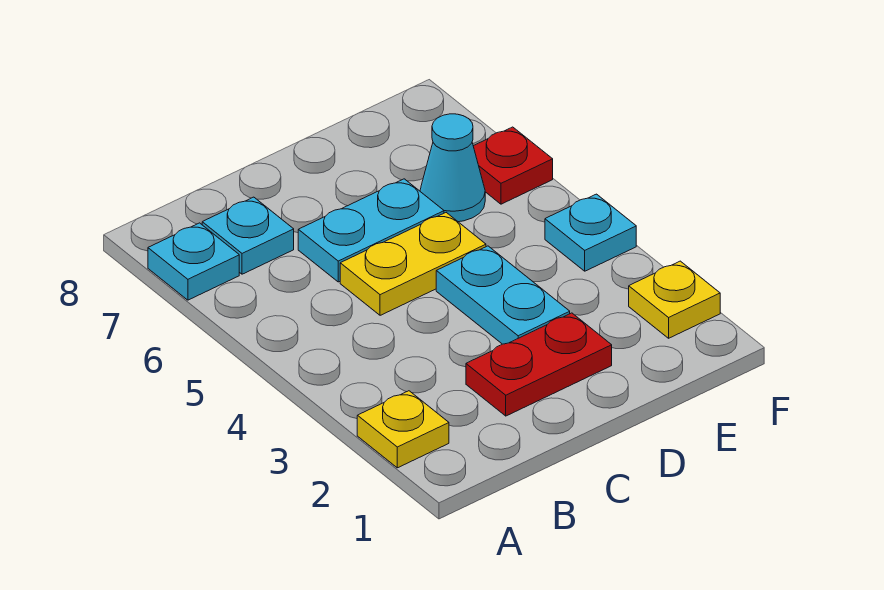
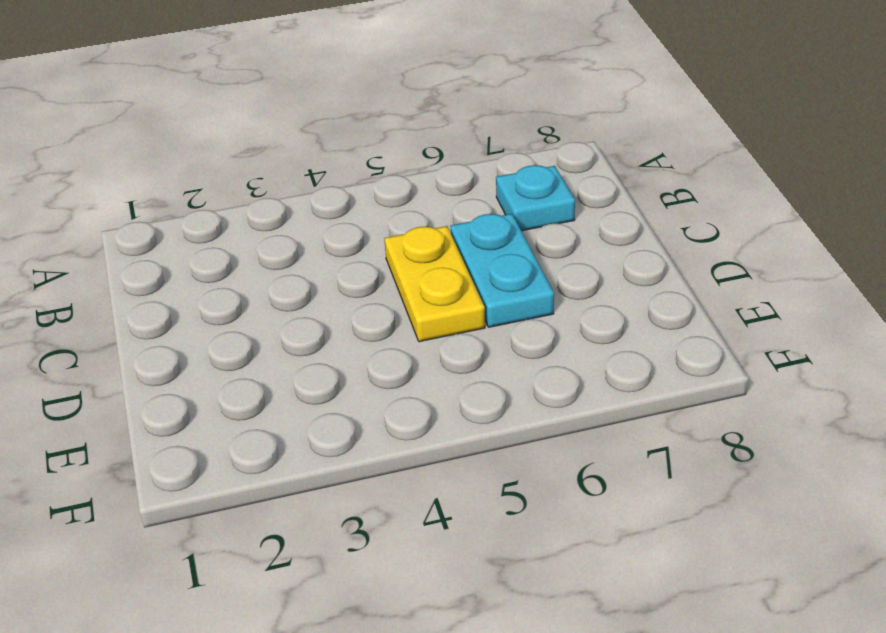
none -> yellow plate A2 level 1
none -> cyan plate A7 level 1

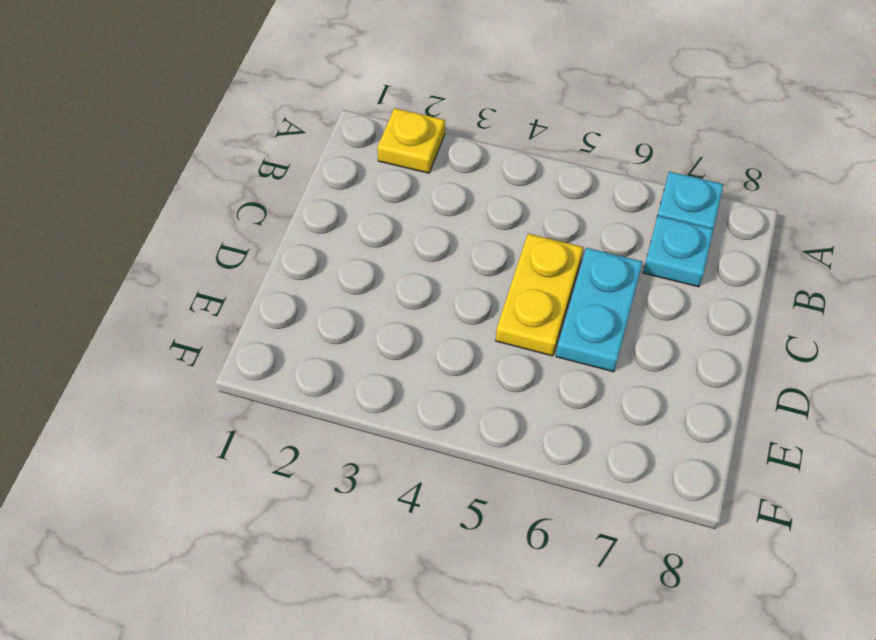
none -> red plate C2:D2 level 1
none -> cyan plate D3:D4 level 1

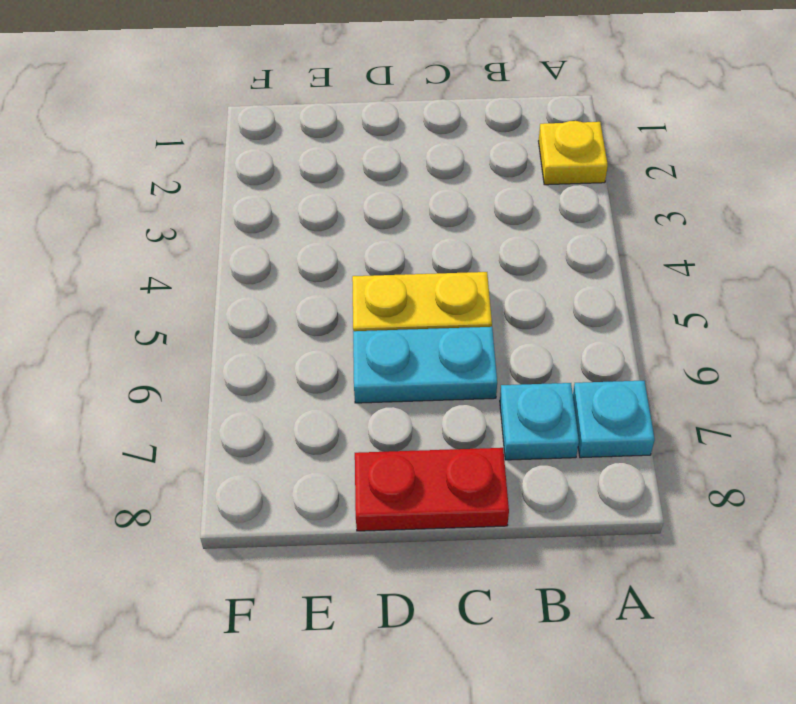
red plate C8:D8 level 1 -> red plate C2:D2 level 1
none -> cyan plate D3:D4 level 1
none -> cyan cone E6 level 1

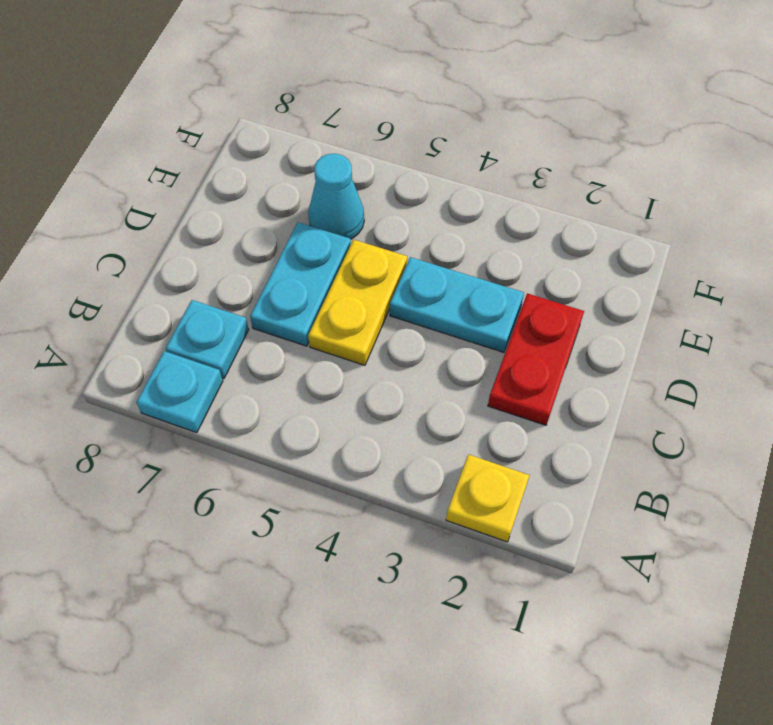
none -> yellow plate F2 level 1
none -> cyan plate F4 level 1

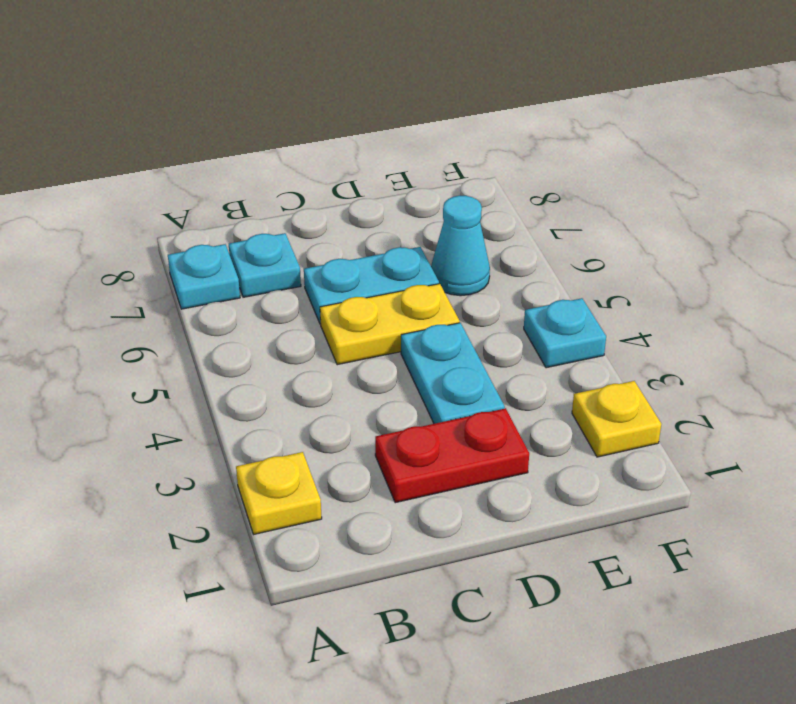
none -> red plate F6 level 1

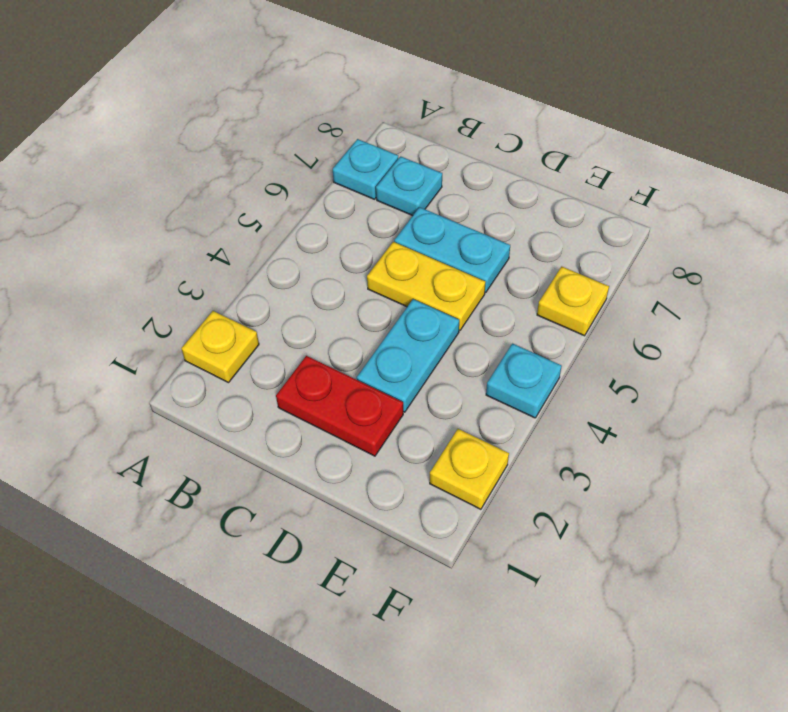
yellow plate F6 level 1 -> red plate F6 level 1
none -> cyan cone E6 level 1

